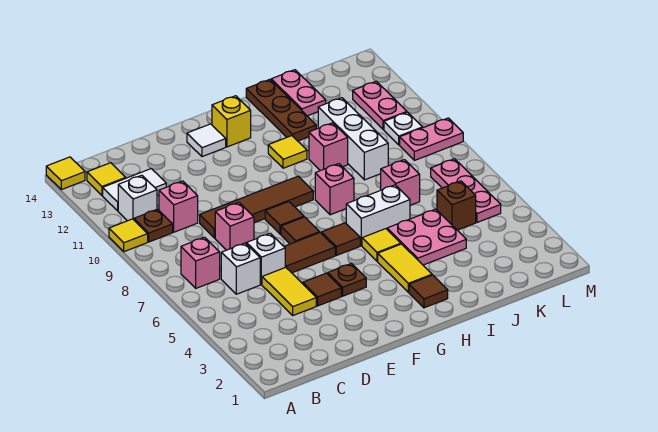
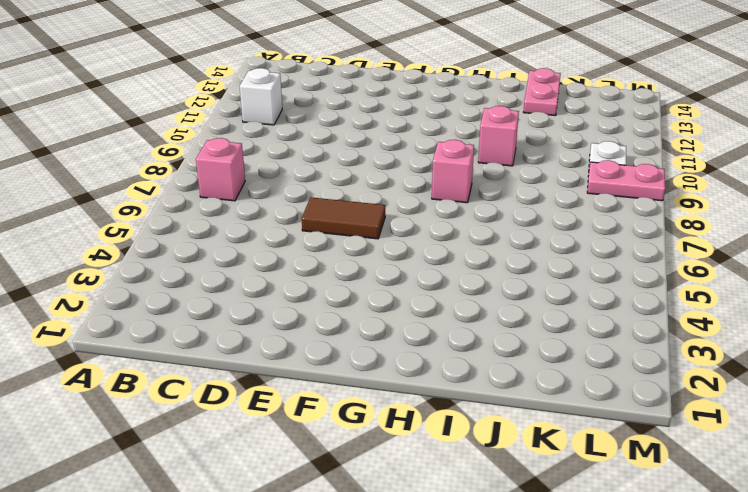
none -> yellow tile A10 level 1
none -> yellow tile A14 level 1
none -> brown plate B10 level 1
none -> white tile B12:C12 level 1

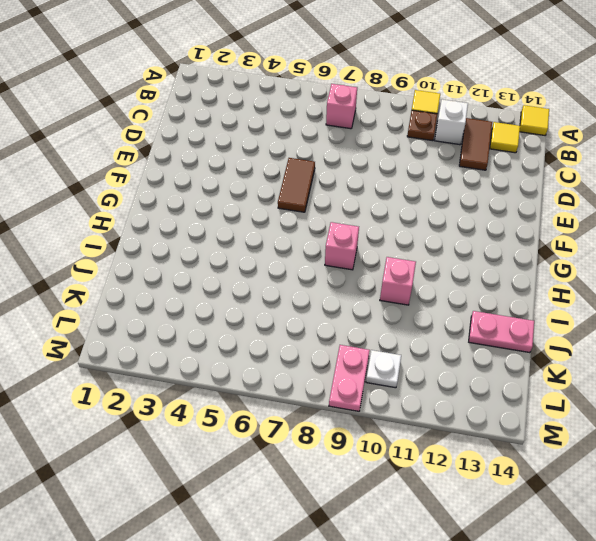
brown tile B12:C12 level 1 -> white tile B12:C12 level 1
none -> white brick C6 level 1
none -> pink brick C10 level 1
none -> yellow tile D4:D5 level 1
none -> white brick D6 level 1

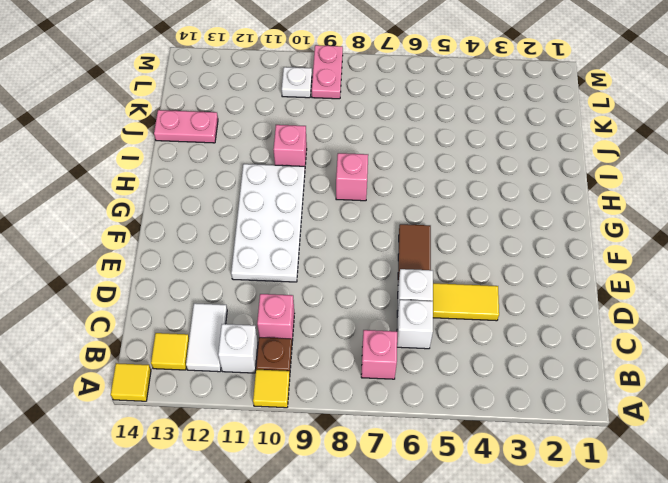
white plate E10:H11 level 1 -> yellow tile H11 level 1
none -> pink brick D8 level 1
none -> brown tile D9:G9 level 1
none -> brown tile E4 level 1
none -> brown plate F4 level 1

